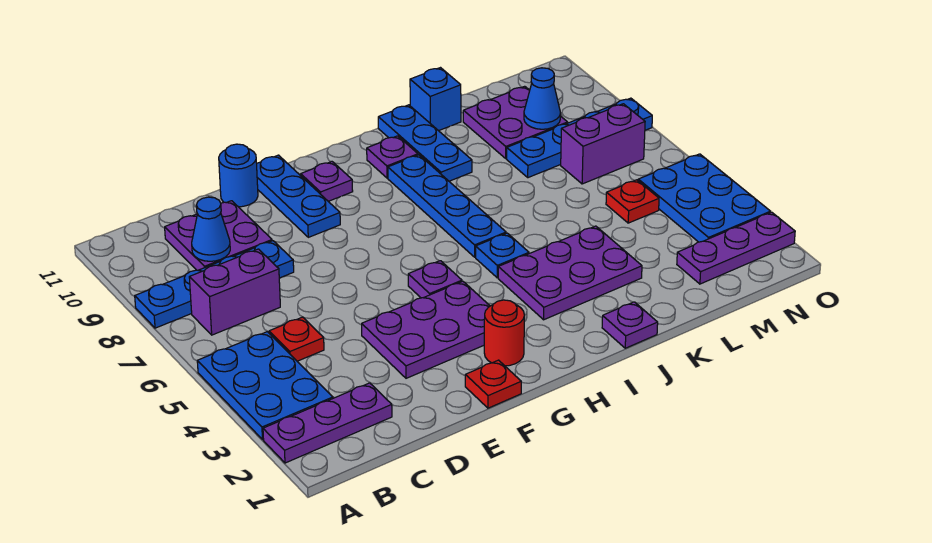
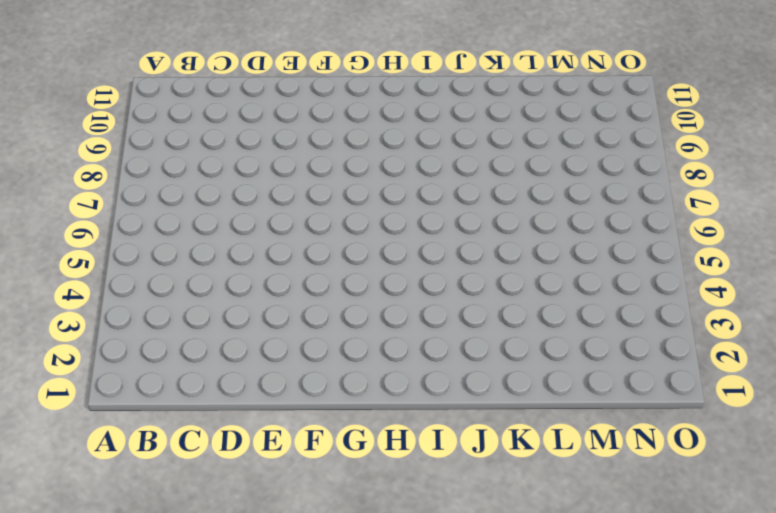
none -> purple plate A2:C2 level 1
none -> blue plate A3:B5 level 1
none -> blue plate A8:D8 level 1

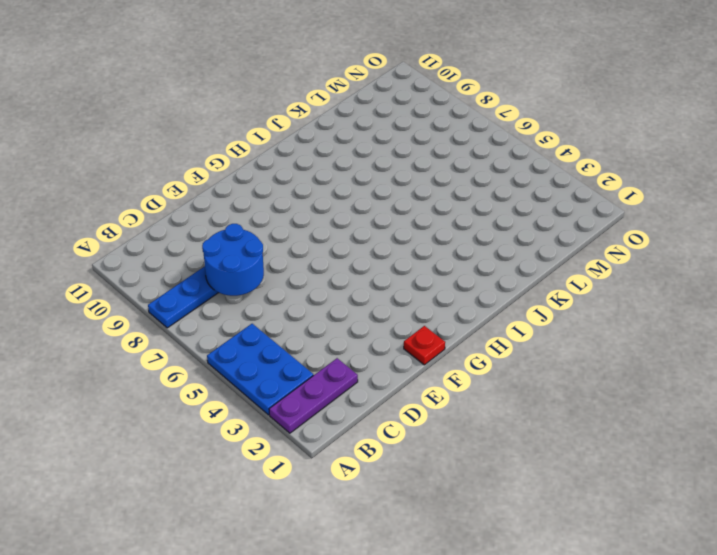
blue round brick C7:D8 level 2 -> none
none -> purple brick B7:C7 level 1
none -> red plate C5 level 1
none -> purple plate C9:D10 level 1

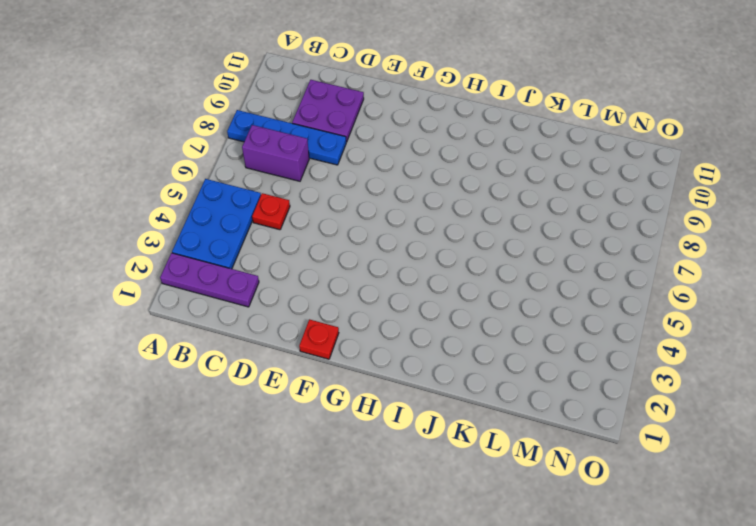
none -> purple plate E3:G4 level 1
none -> blue round brick E11 level 1
none -> blue plate F9:F11 level 1

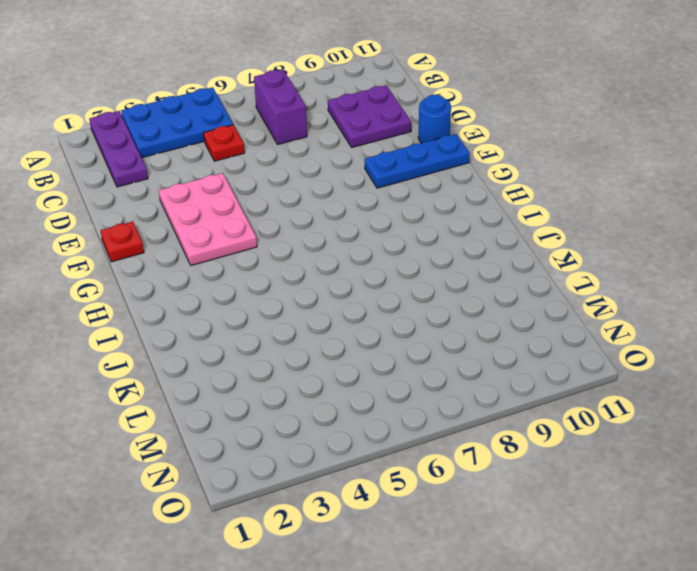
pink plate E3:G4 level 1 -> purple plate E3:G4 level 1
none -> blue plate A8:D8 level 1
none -> red round brick G2 level 1
none -> purple plate G5 level 1

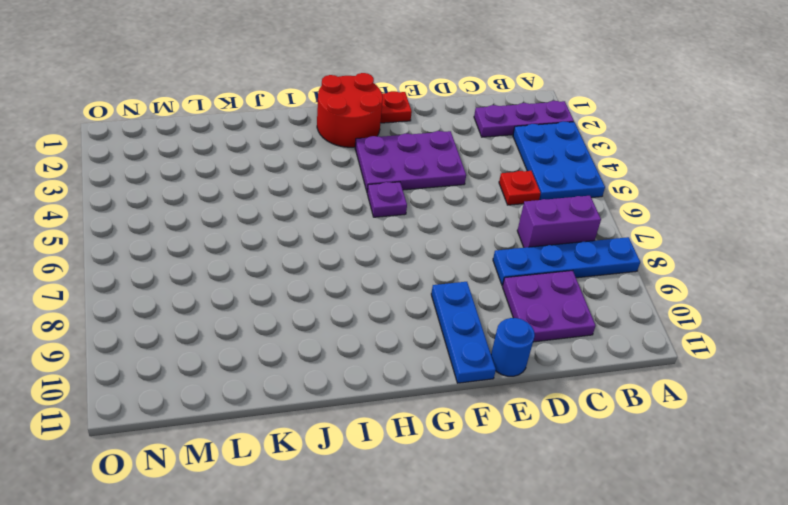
red round brick G1:H2 level 1 -> red round brick G2 level 1
none -> purple plate G10 level 1
none -> purple plate I3:K4 level 1
none -> blue plate I5 level 1

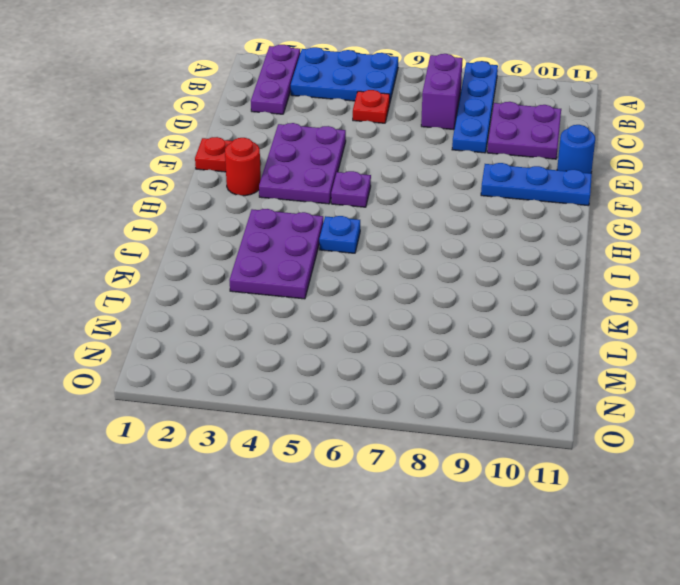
none -> purple plate G10 level 1
none -> blue plate I6:I9 level 1
none -> purple plate I10 level 1

